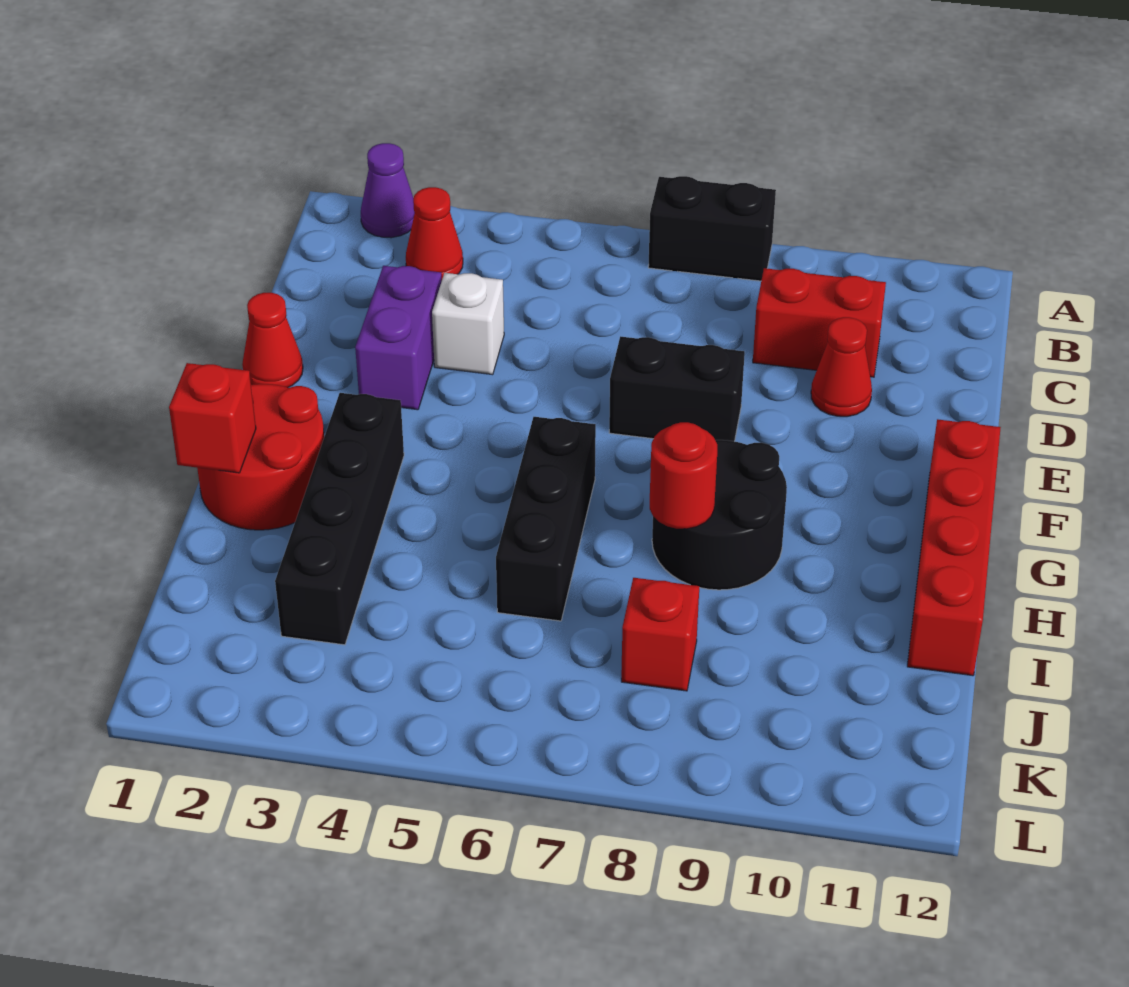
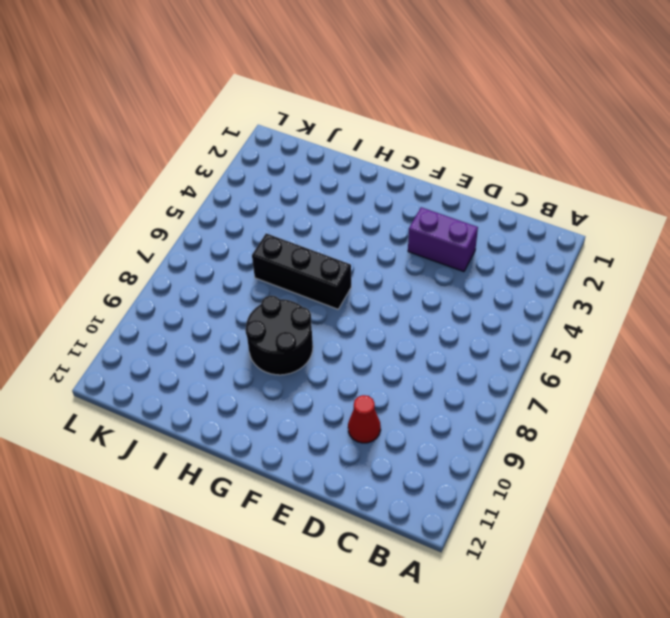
none -> purple cone A2 level 1
none -> black brick A7:A8 level 1
none -> red cone B3 level 1

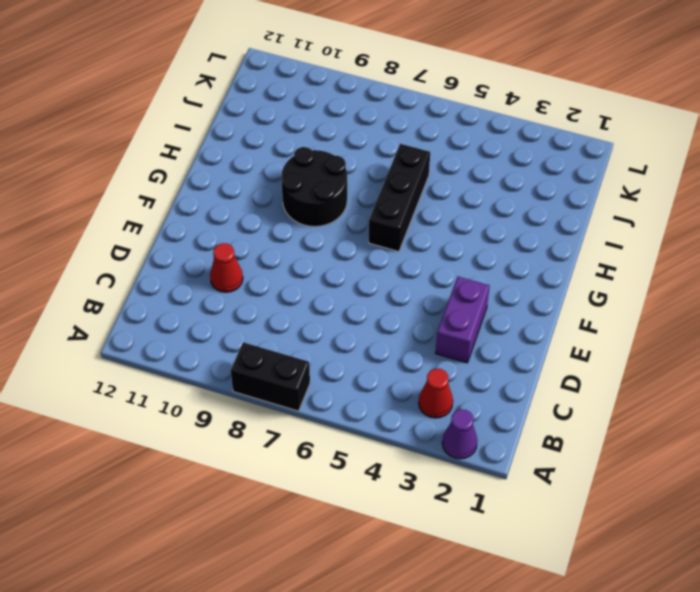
none -> red brick C9:C10 level 1
none -> white brick D4 level 1
none -> red cone E1 level 1

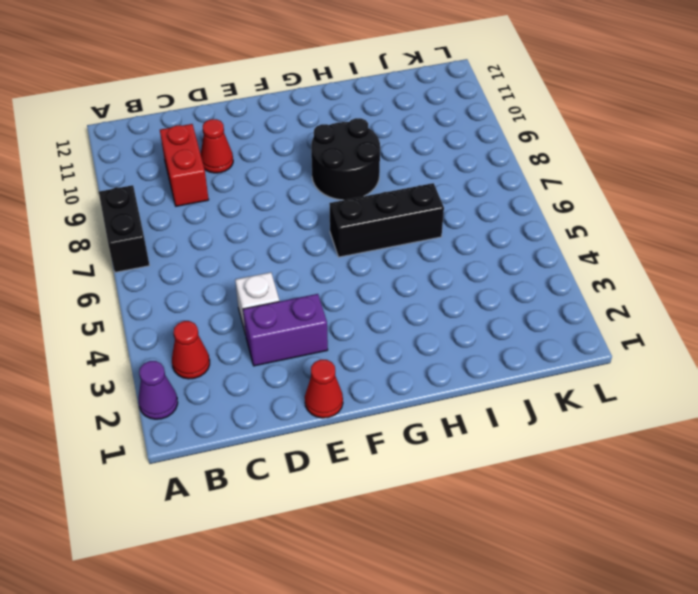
none -> black brick E7:E8 level 1
none -> red brick F12:I12 level 1
none -> red round brick G1:H2 level 1

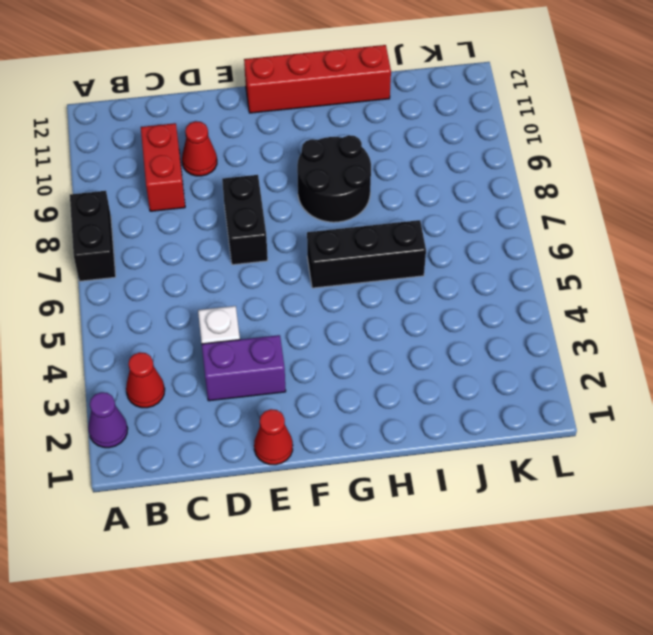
none -> red round brick G1:H2 level 1
none -> black brick G3:J3 level 1
none -> red brick J8 level 1

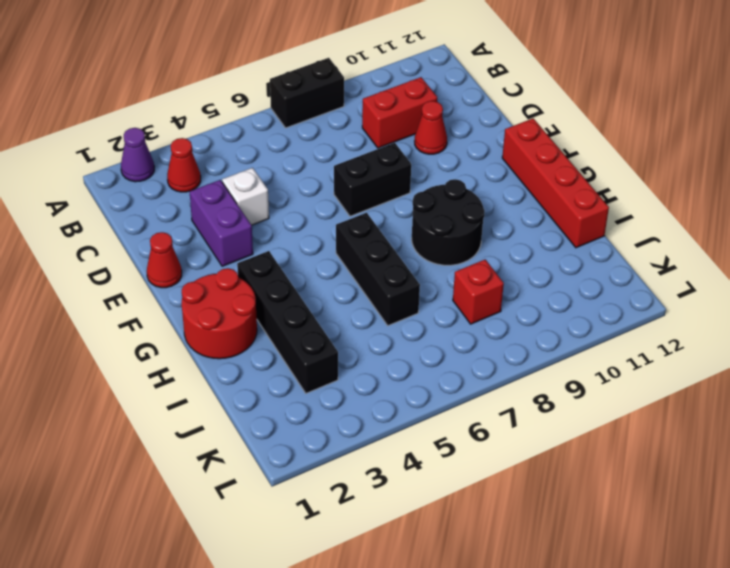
none -> red brick H1 level 2
none -> red round brick H8 level 2

